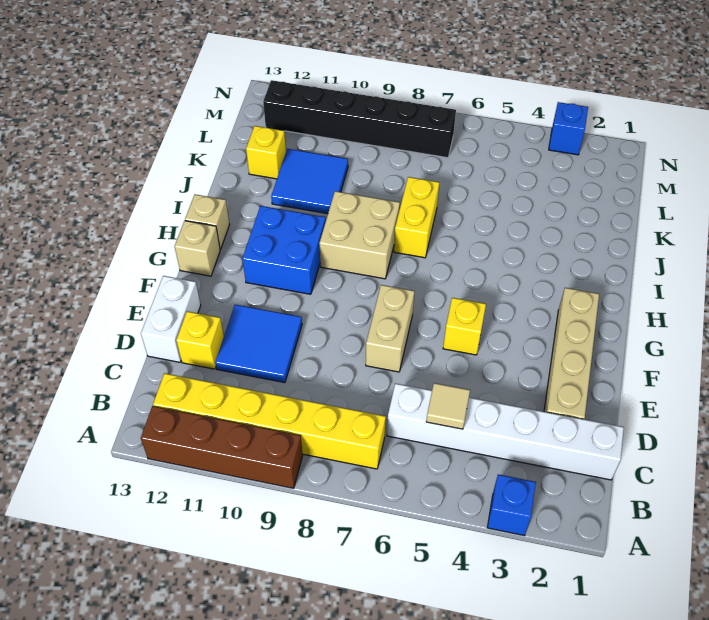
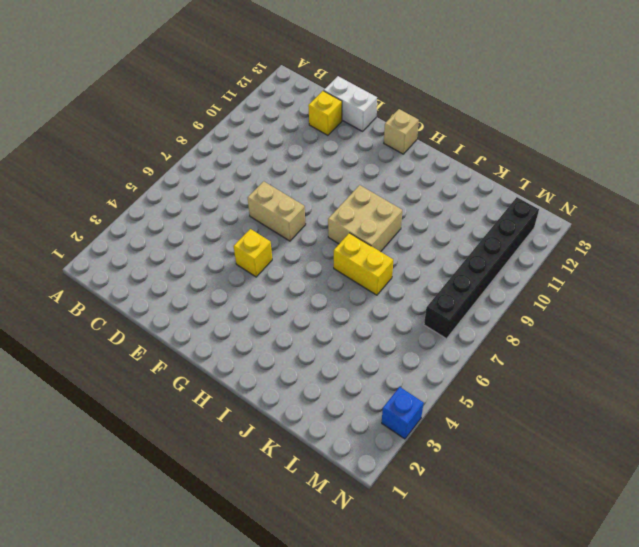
none -> blue brick A3 level 1
none -> brown brick A9:A12 level 1
none -> yellow brick B7:B12 level 1

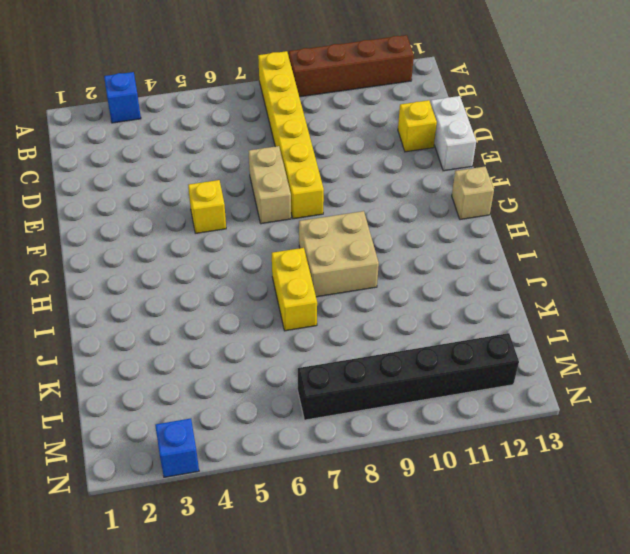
yellow brick A8:F8 level 1 -> yellow brick B7:B12 level 1
none -> white brick C1:C6 level 1
none -> tan brick D2:G2 level 1
none -> blue tile D10:E11 level 1

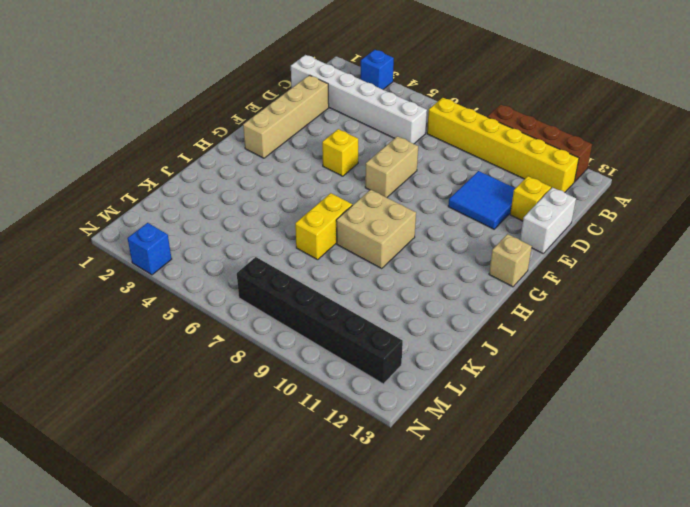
none -> blue brick G10:H11 level 1
none -> tan brick H13 level 1
none -> blue tile J10:K11 level 1

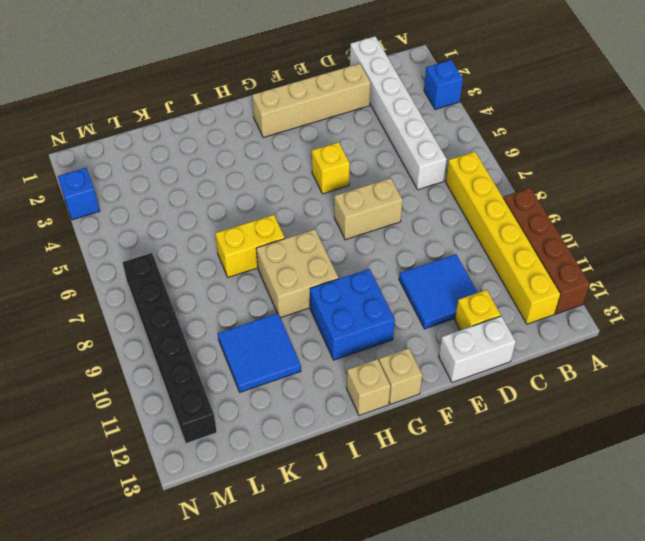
none -> yellow brick K12 level 1
none -> tan tile C5 level 2

